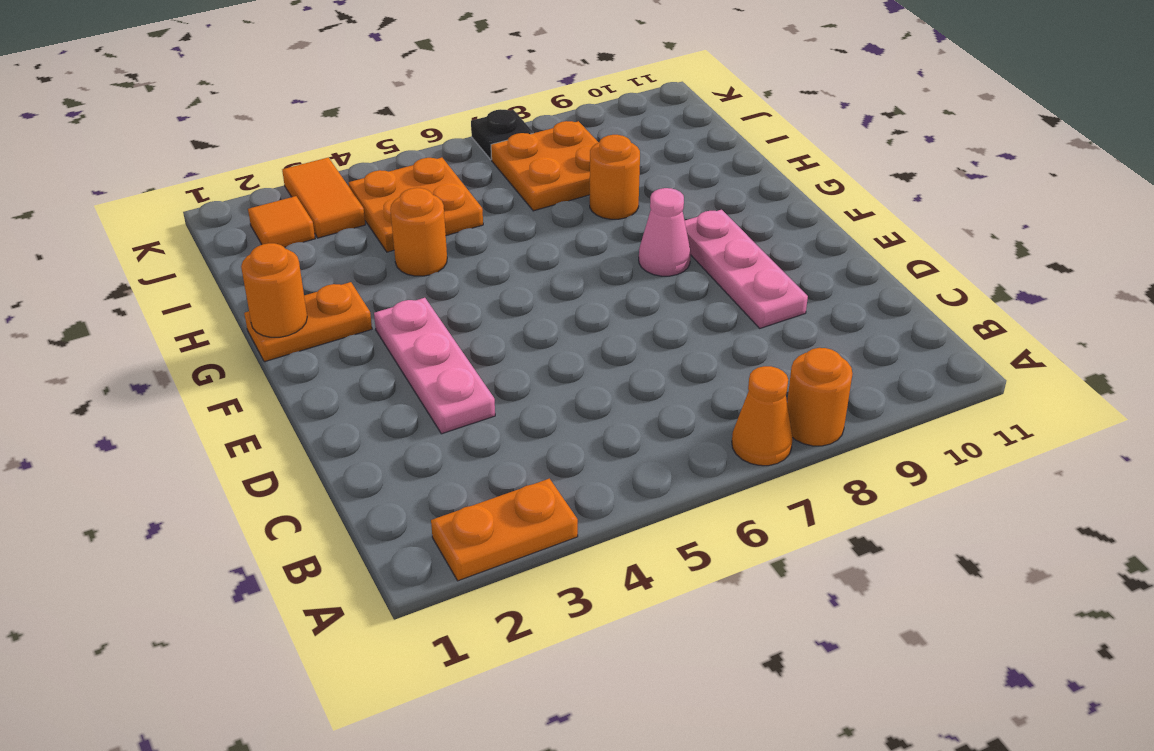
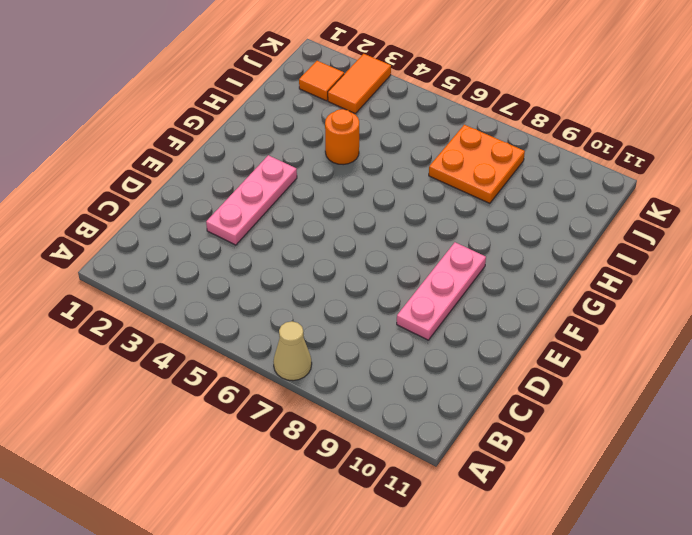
tan cone A7 level 1 -> orange cone A7 level 1
none -> orange plate A2:A3 level 1
none -> orange round brick A8 level 1
none -> pink cone F8 level 1

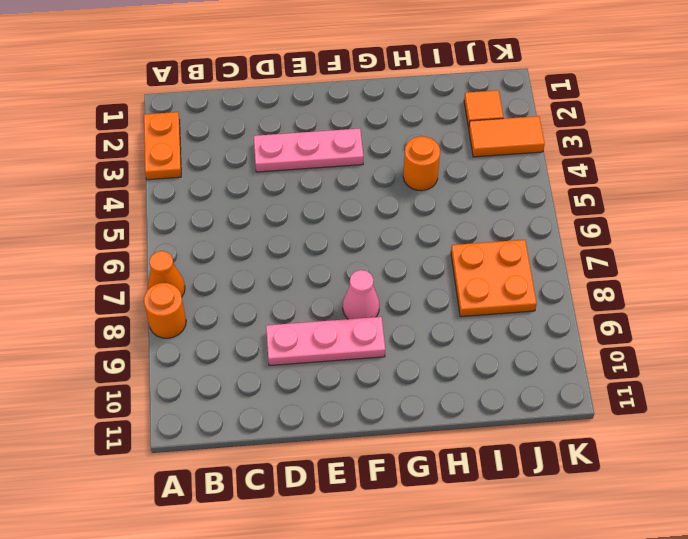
none -> orange plate G1:G2 level 1
none -> orange round brick H8 level 1
none -> orange plate I4:J5 level 1

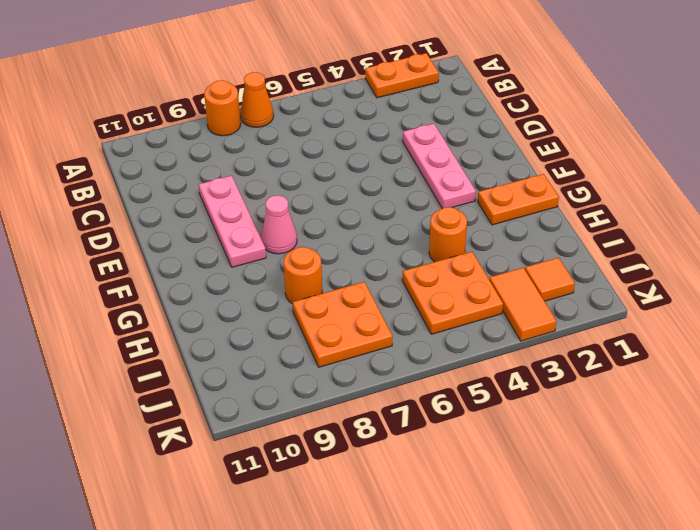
none -> black plate K7 level 1
none -> orange round brick G1 level 2

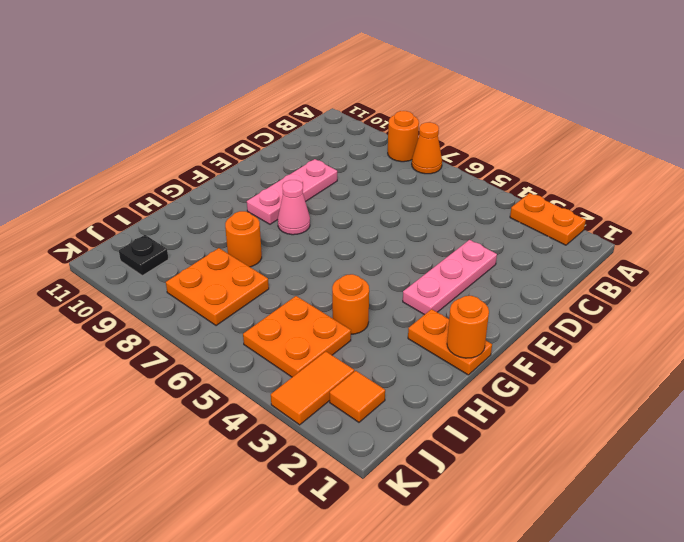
black plate J10 level 1 -> black plate K7 level 1

